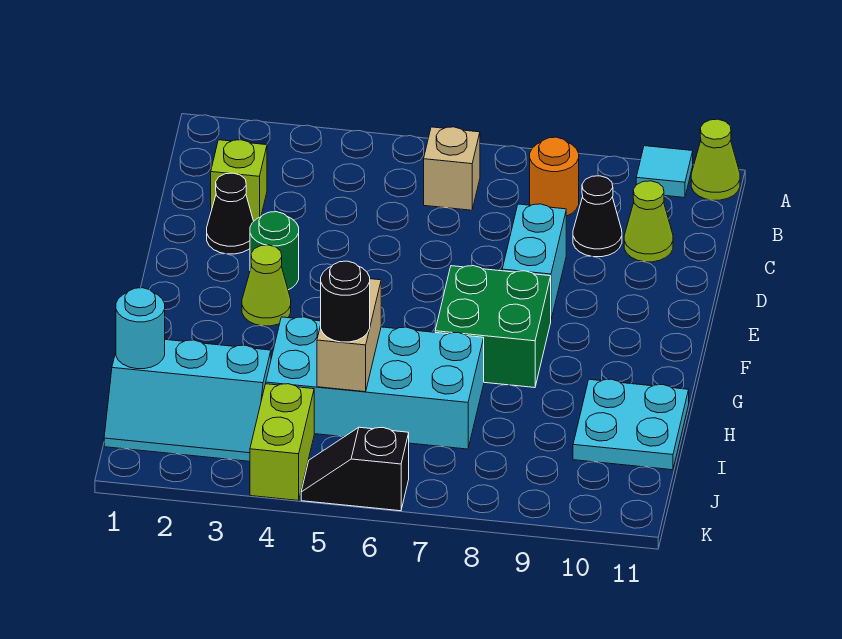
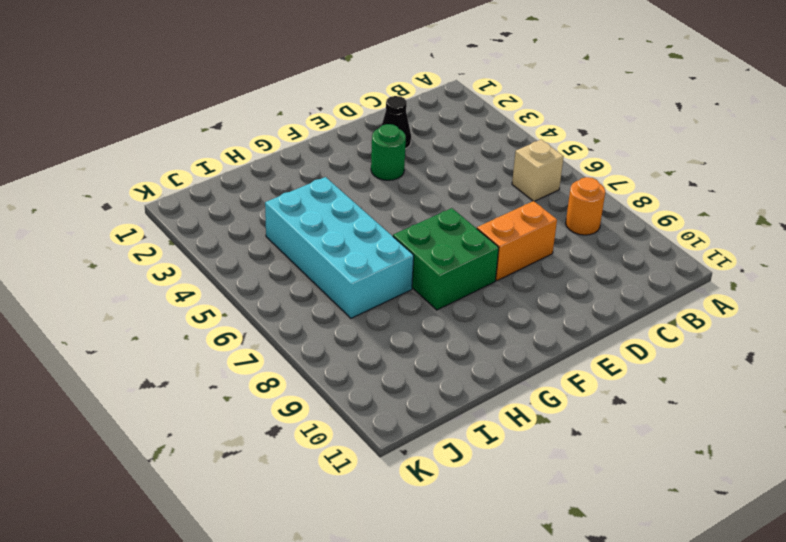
orange brick D8:E8 level 1 -> cyan brick D8:E8 level 1
none -> cyan tile A10 level 1
none -> lime cone A11 level 1
none -> lime brick C2 level 1

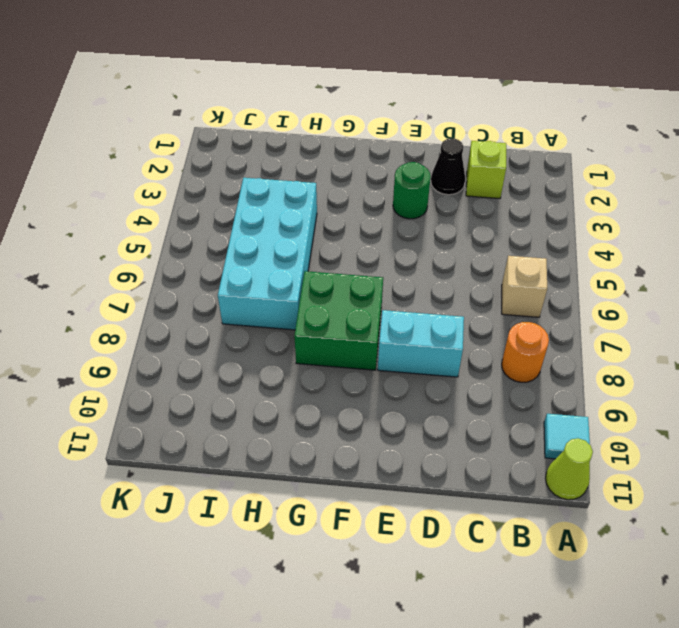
none -> black cone C9 level 1
none -> lime cone C10 level 1
none -> lime cone F3 level 1

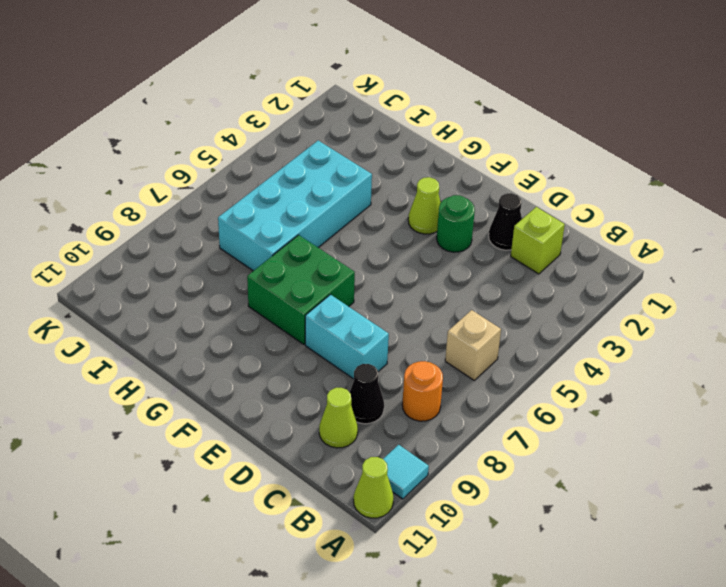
none -> cyan plate H10:I11 level 1
none -> cyan slope I1:J3 level 1 top I
none -> lime brick J4:K4 level 1

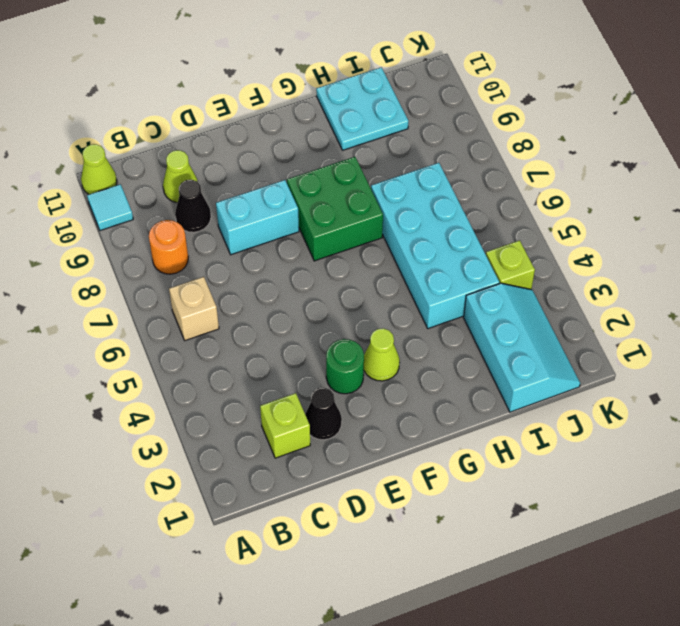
lime brick J4 level 1 -> lime brick J4:K4 level 1
none -> black slope K5:K6 level 1 top 6
none -> tan brick H5:I5 level 2
none -> cyan round brick I1 level 2

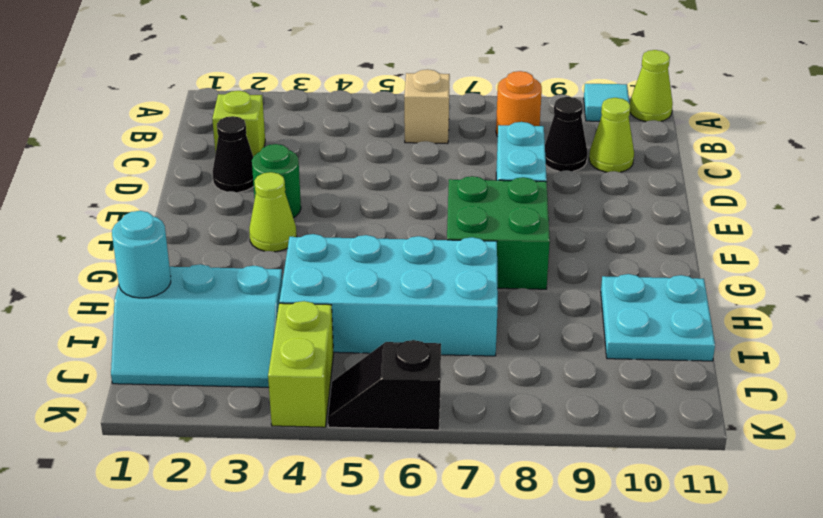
none -> tan brick H5:I5 level 2
none -> black round brick I5 level 3

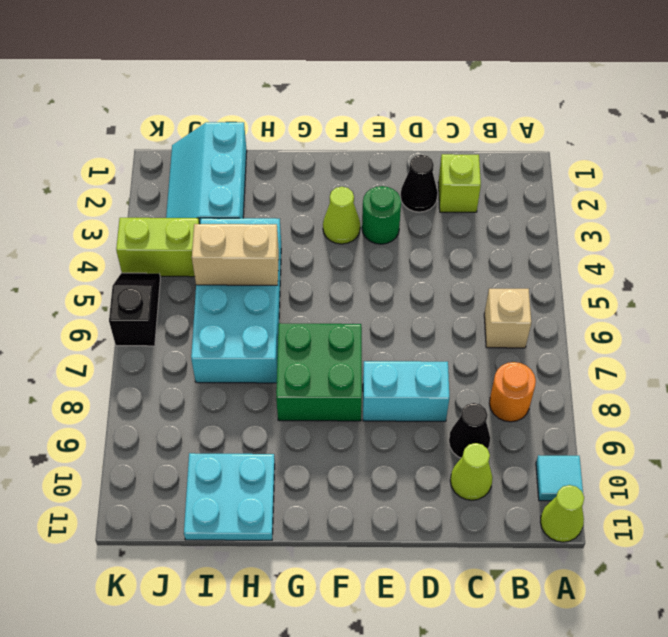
none -> cyan round brick I1 level 2
none -> black round brick I5 level 3

